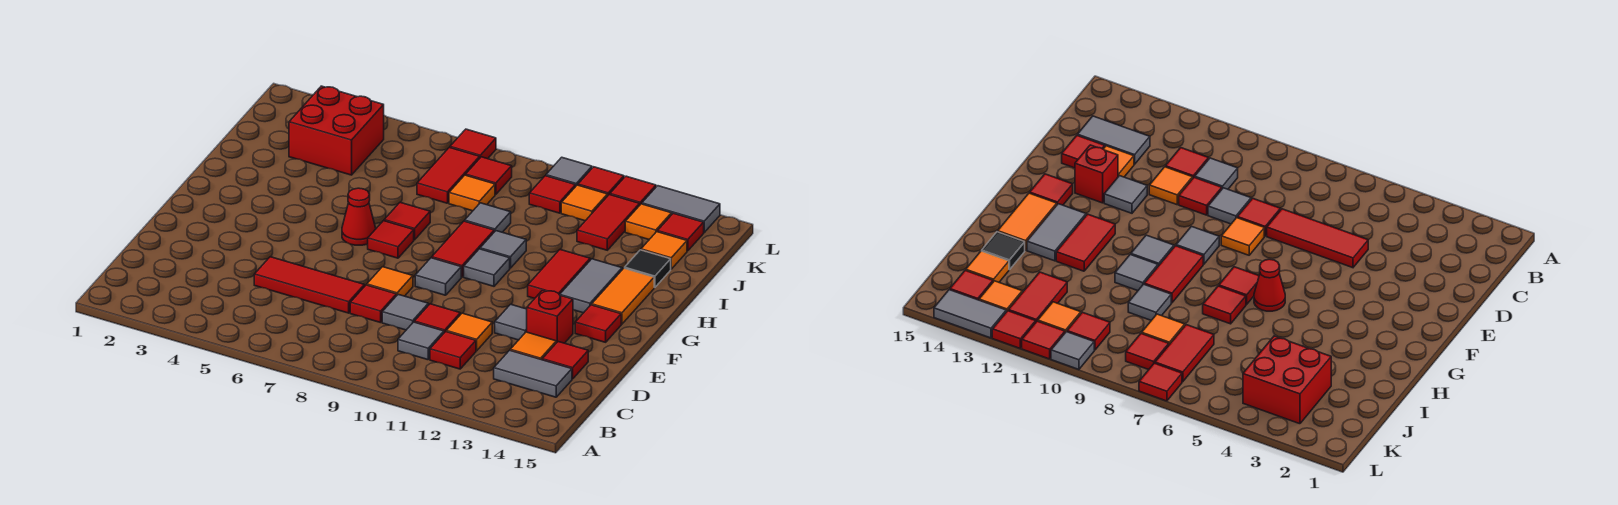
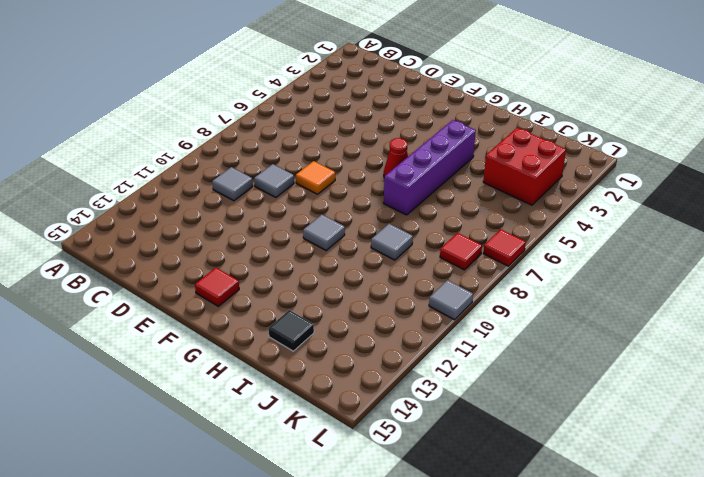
purple brick H4:H7 level 1 -> red tile H7 level 1
none -> red tile C11 level 1
none -> grey tile C13:C14 level 1
none -> red tile D5:D7 level 1
none -> red tile D8 level 1

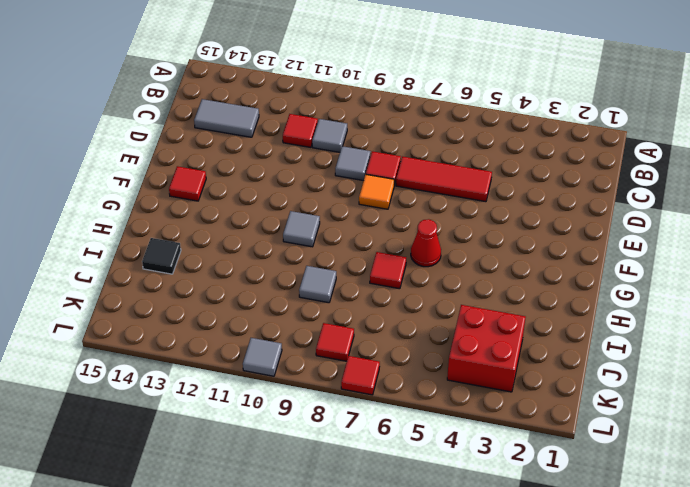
none -> red tile D10 level 1
none -> orange tile D11 level 1
none -> orange tile D13 level 1
none -> red tile D14 level 1

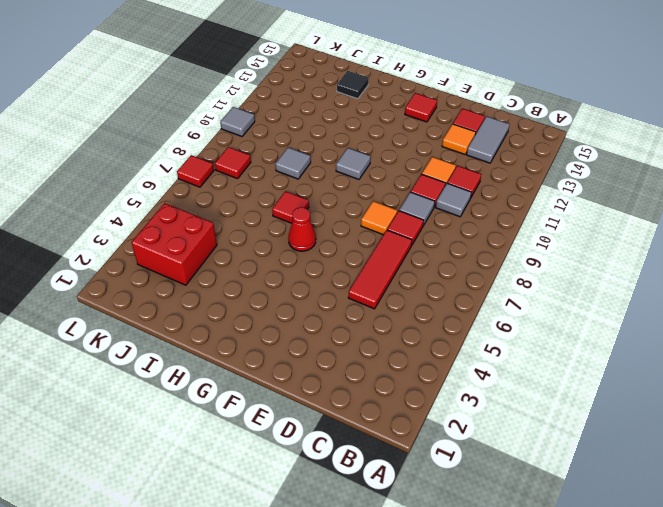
none -> grey tile E12 level 1
none -> red brick E13 level 1
none -> grey tile F9 level 1
none -> red tile G7 level 1

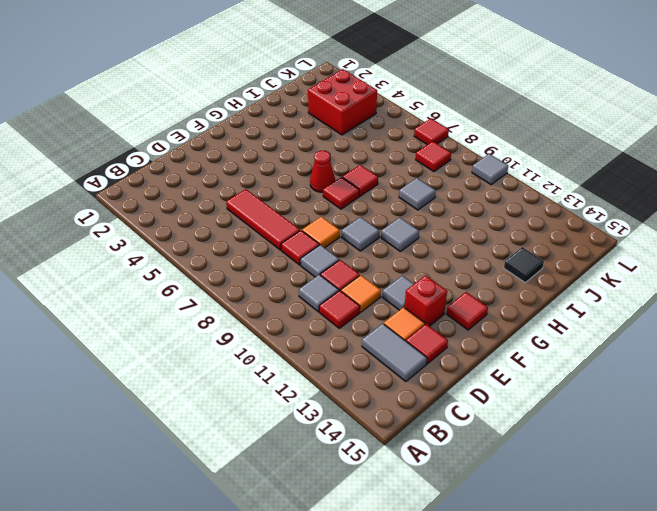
none -> red tile G9:H9 level 1
none -> red tile G12:H12 level 1
none -> grey tile G13:H13 level 1
none -> orange tile G14:H14 level 1

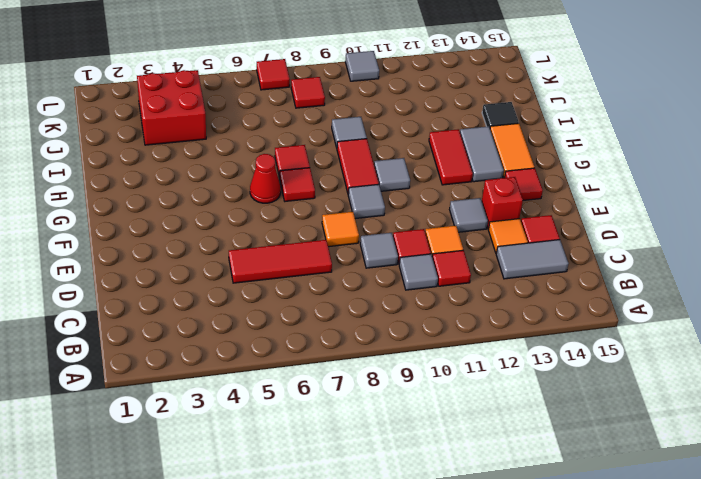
none -> red tile D8 level 1
none -> grey tile H10 level 1
none -> red tile J7:K7 level 1
none -> orange tile J8 level 1

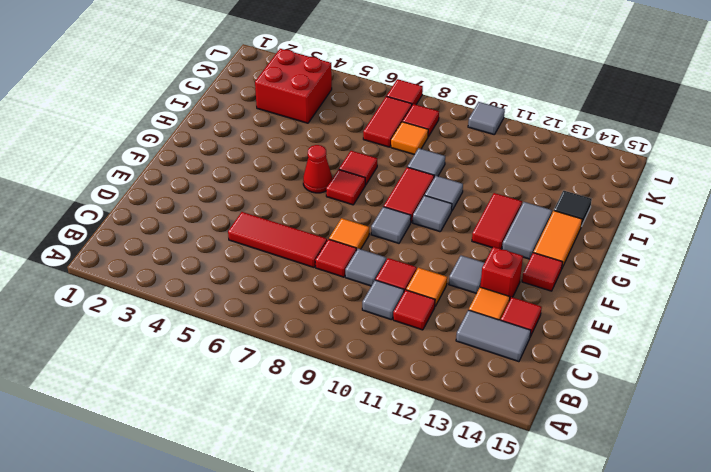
none -> red tile J12:K12 level 1
none -> orange tile J14 level 1
none -> red tile K10 level 1
none -> orange tile K11 level 1

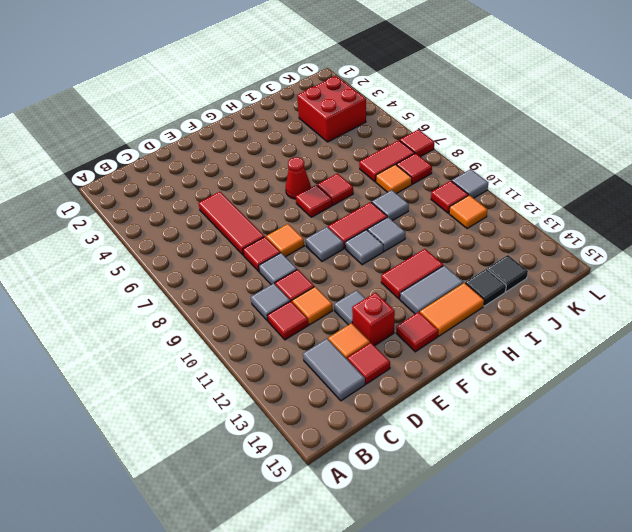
black tile J14 level 1 -> orange tile J14 level 1
none -> red tile J12:K12 level 1
none -> orange tile K13 level 1
none -> red tile K14 level 1
none -> red tile L11 level 1

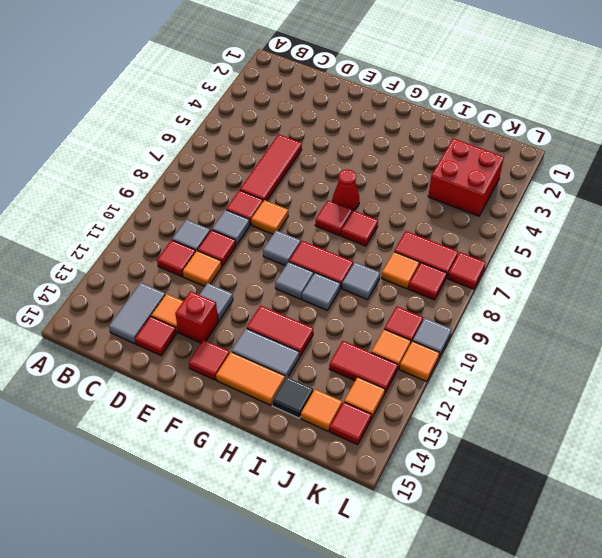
orange tile L11 level 1 -> red tile L11 level 1
none -> red tile L12 level 1
none -> grey tile L13:L14 level 1

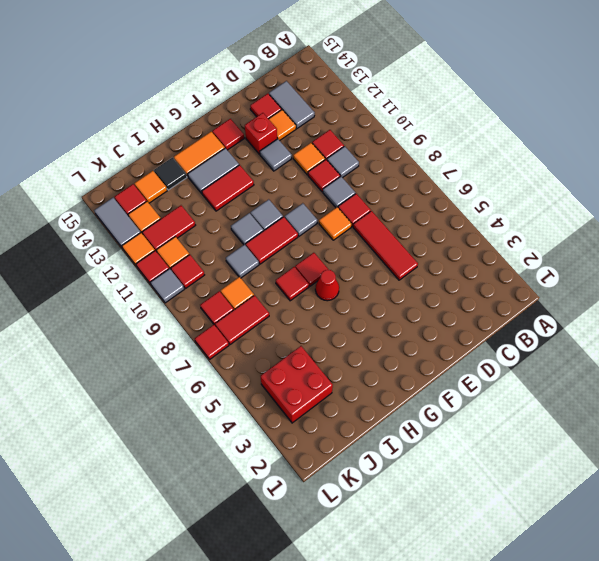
orange tile L12 level 1 -> red tile L12 level 1

